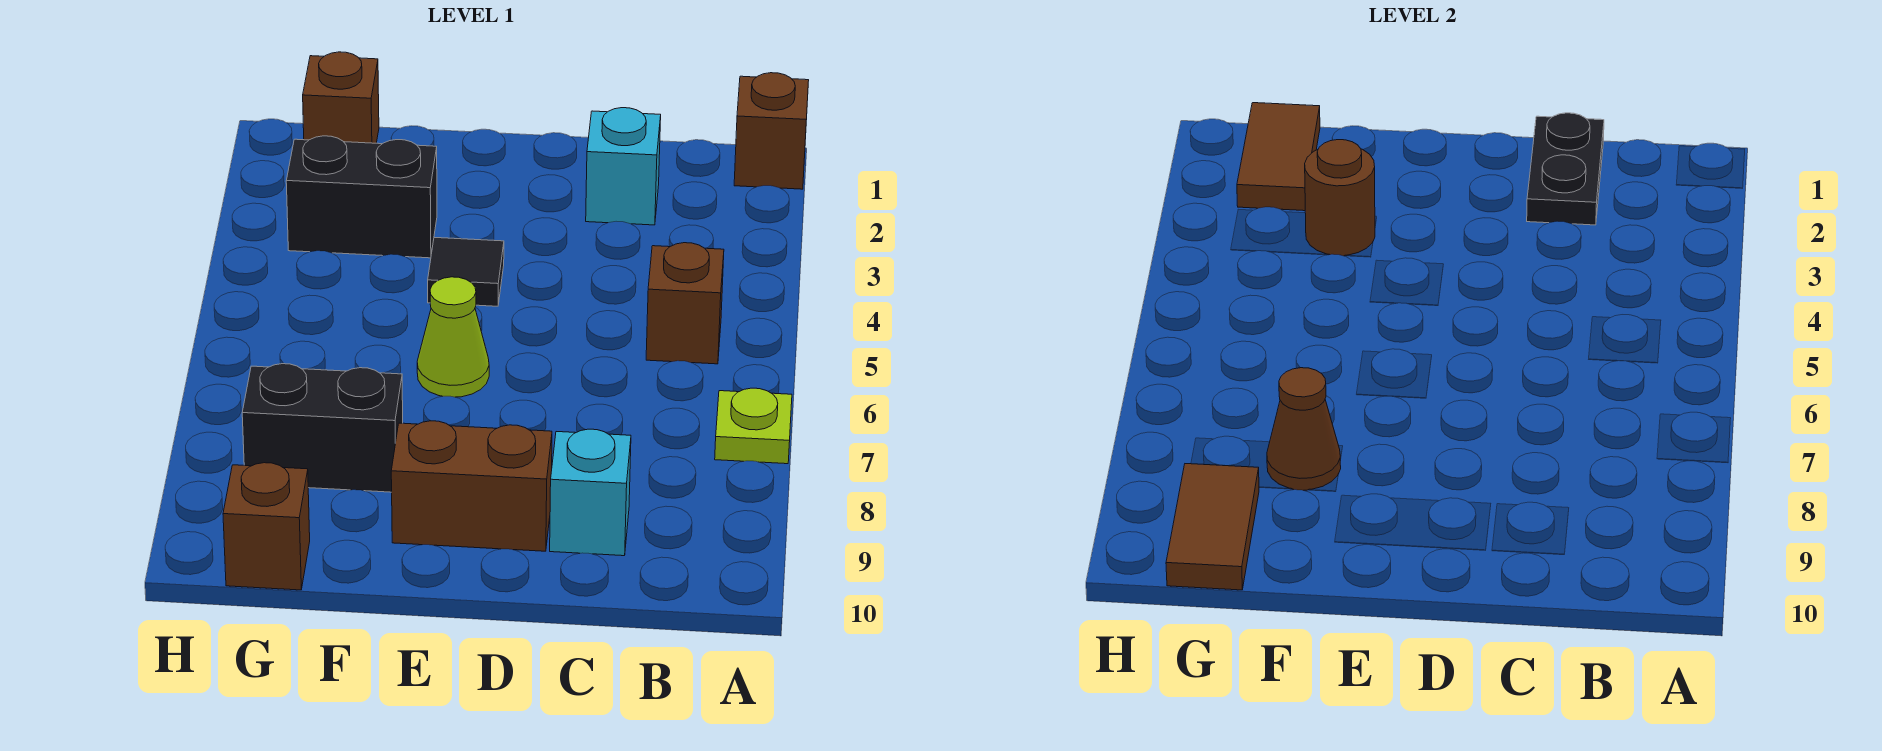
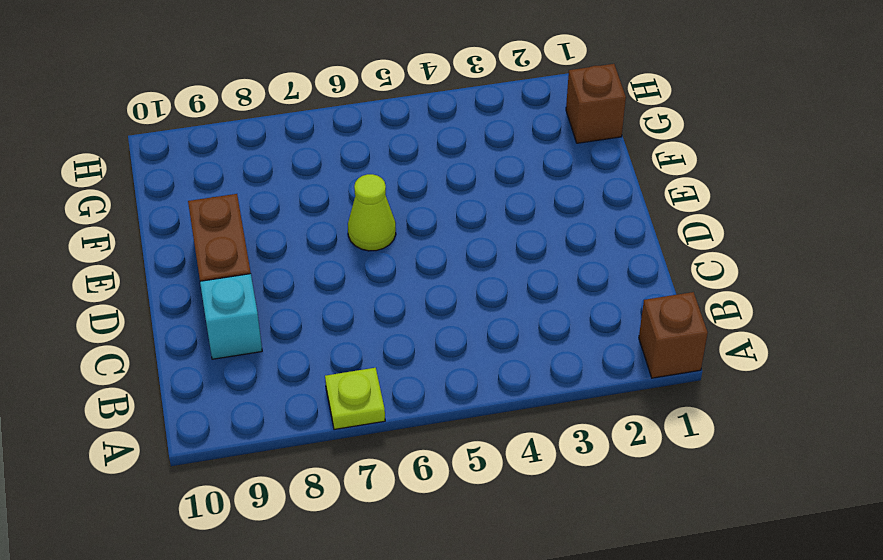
none -> brown brick B5 level 1
none -> cyan brick C2 level 1
none -> black tile E4 level 1

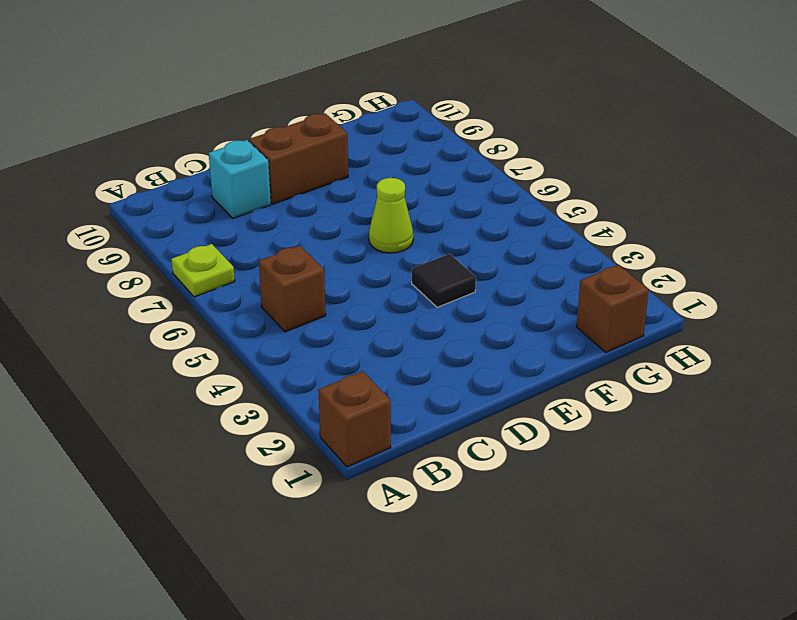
none -> cyan brick C2 level 1
none -> black brick F3:G3 level 1
none -> black brick F8:G8 level 1

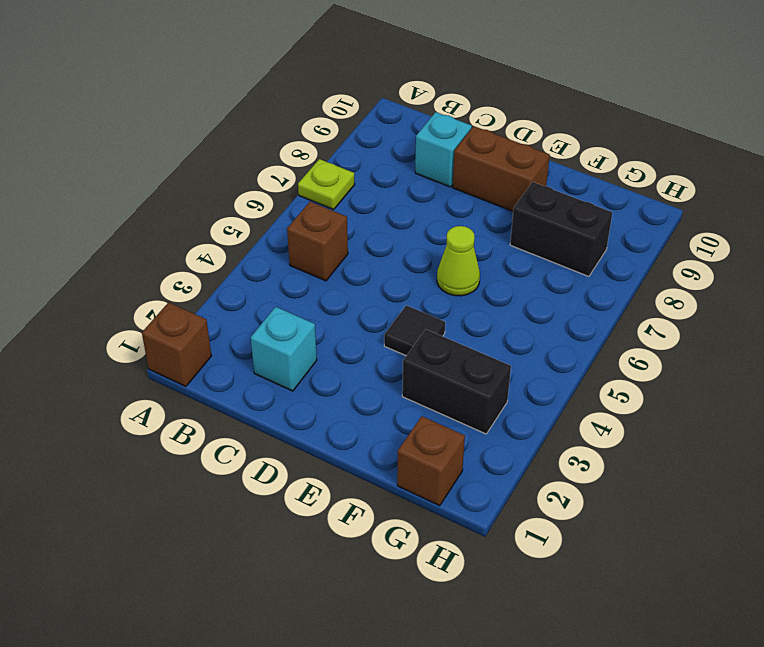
none -> brown brick G10 level 1
none -> black plate C1:C2 level 2
none -> brown round brick F3 level 2

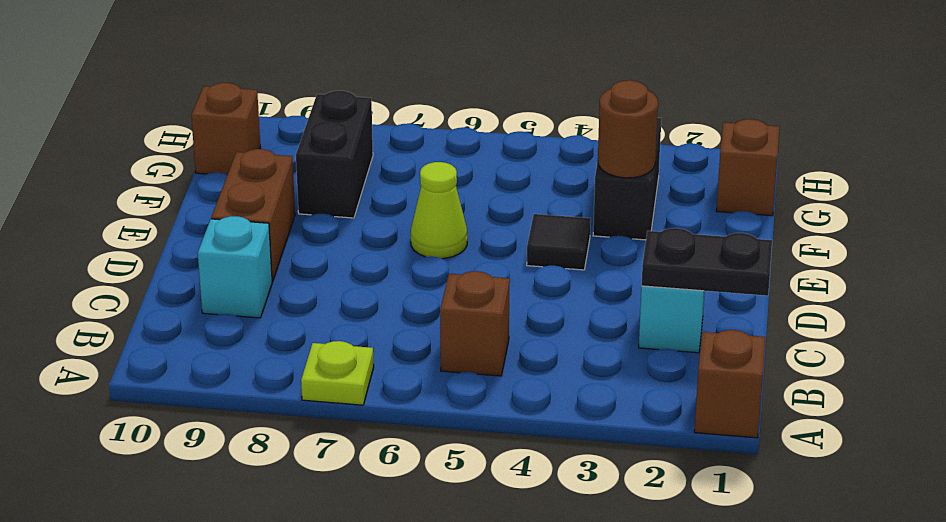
none -> brown cone F8 level 2
none -> brown tile G1:G2 level 2
none -> brown tile G9:G10 level 2

